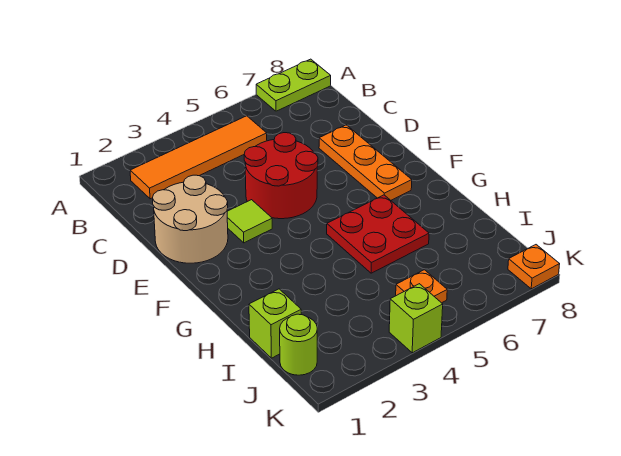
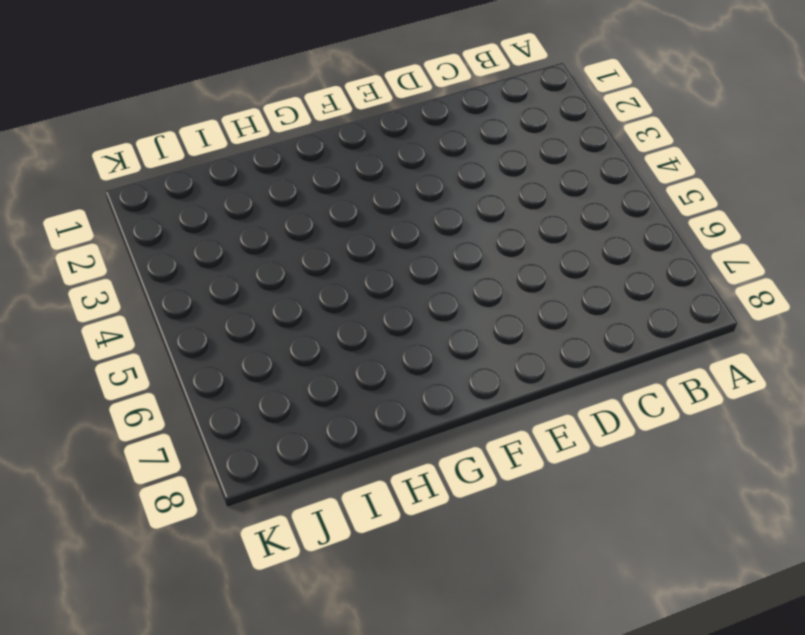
none -> lime plate A7:A8 level 1
none -> orange tile B2:B5 level 1
none -> tan round brick D1:E2 level 1

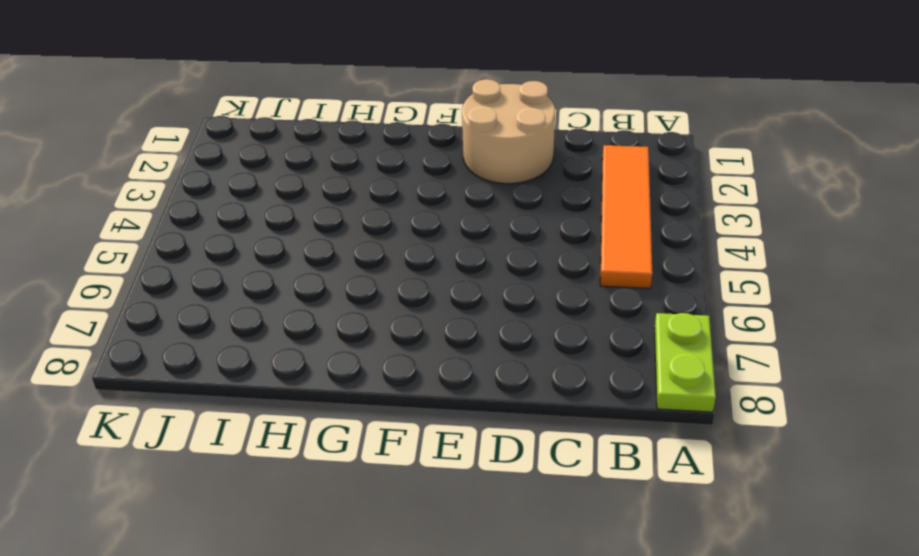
none -> red round brick D4:E5 level 1
none -> orange plate D7:F7 level 1
none -> lime tile E3 level 1

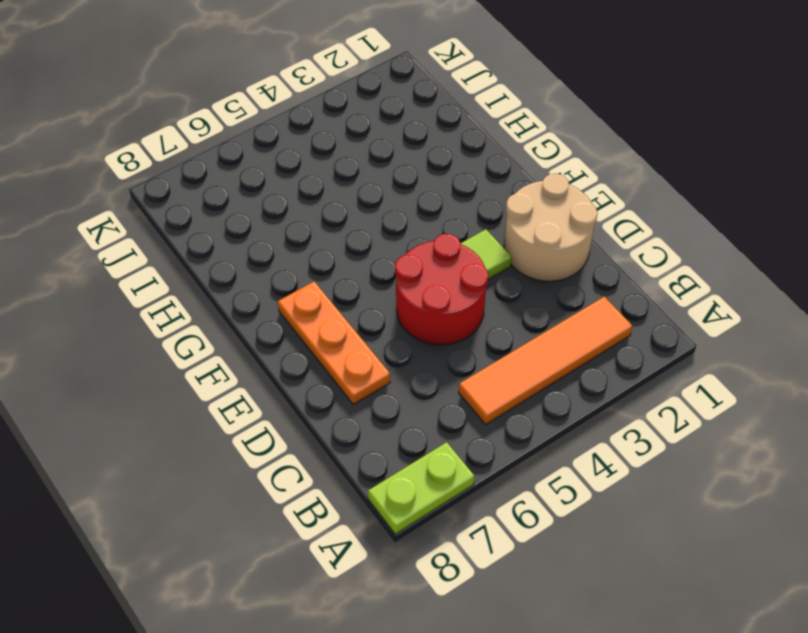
none -> red plate G5:H6 level 1
none -> lime brick I1 level 1
none -> lime round brick J1 level 1

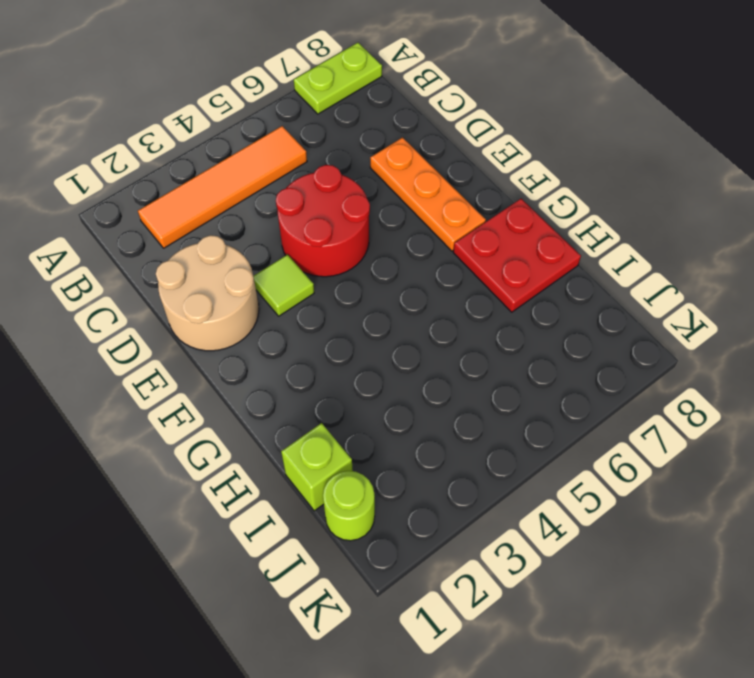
red plate G7:H8 level 1 -> red plate G5:H6 level 1
none -> orange plate J5 level 1
none -> lime brick K4 level 1
none -> orange plate K8 level 1

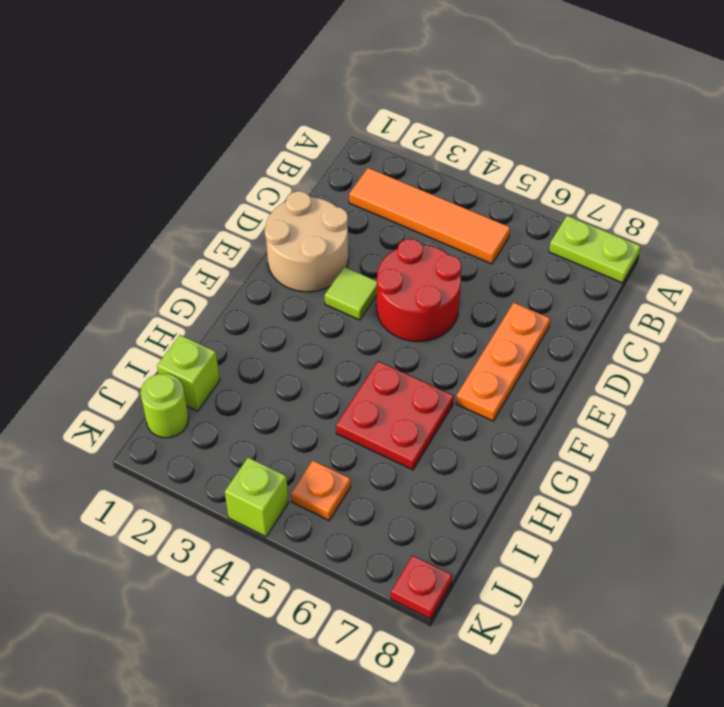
red plate K8 level 1 -> orange plate K8 level 1

